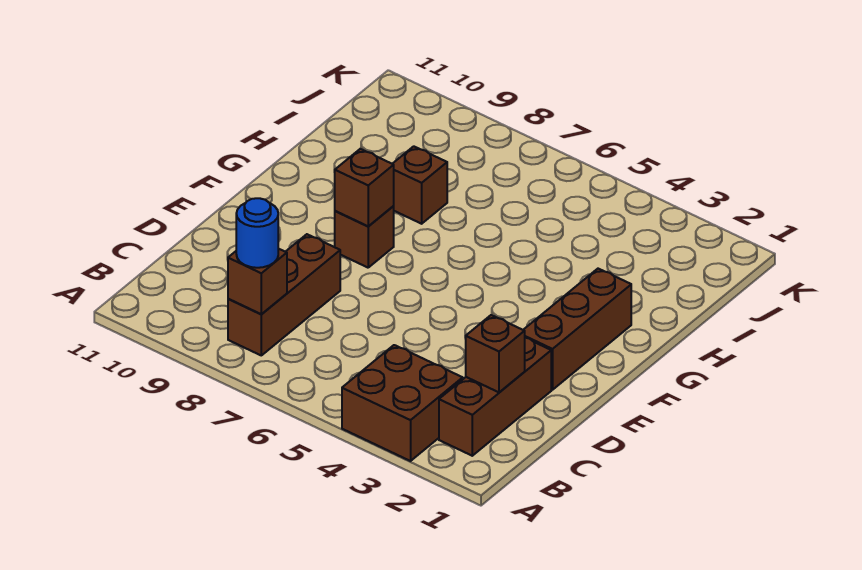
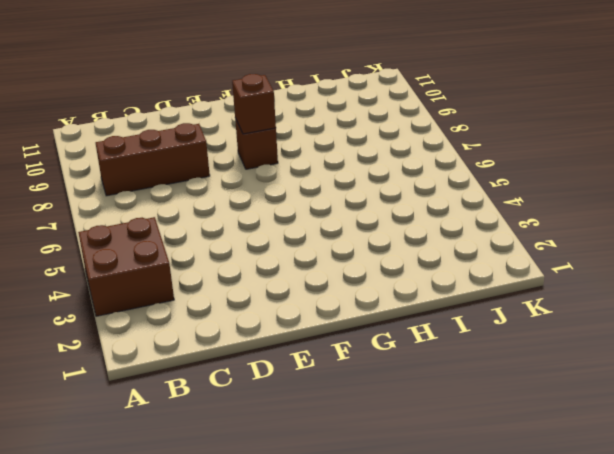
none -> brown brick B2:D2 level 1
none -> brown brick E2:G2 level 1

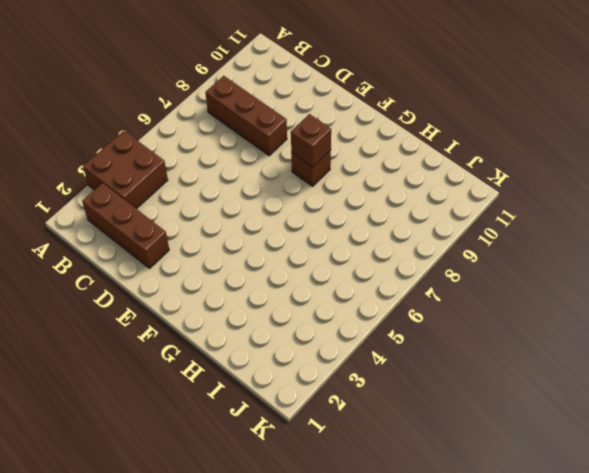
none -> brown brick E2:G2 level 1
none -> brown brick H8 level 1

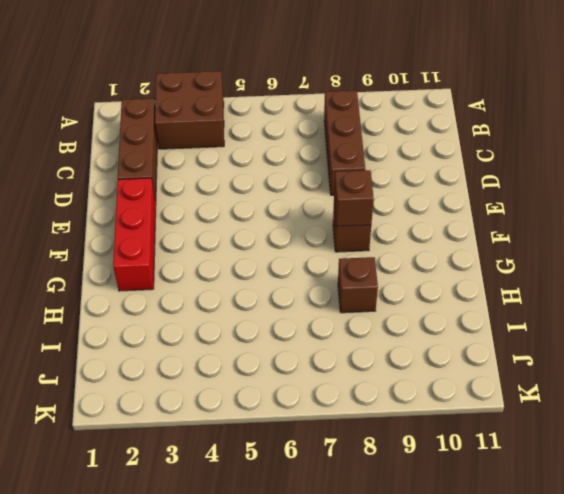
red brick E2:G2 level 1 -> brown brick E2:G2 level 1
none -> brown brick B8 level 2
none -> brown brick C2 level 2

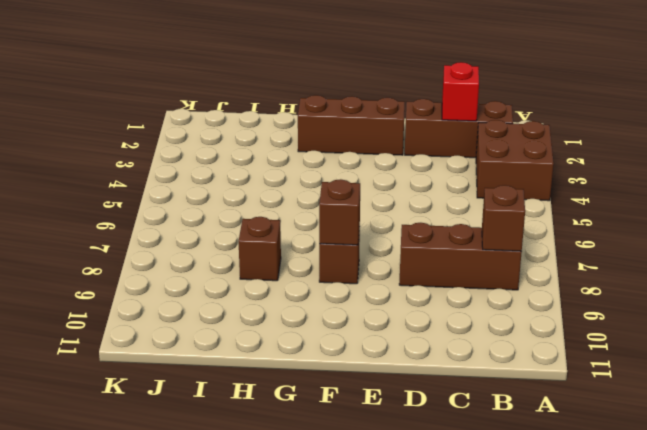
red brick C2 level 2 -> brown brick C2 level 2
none -> blue round brick B8 level 3

